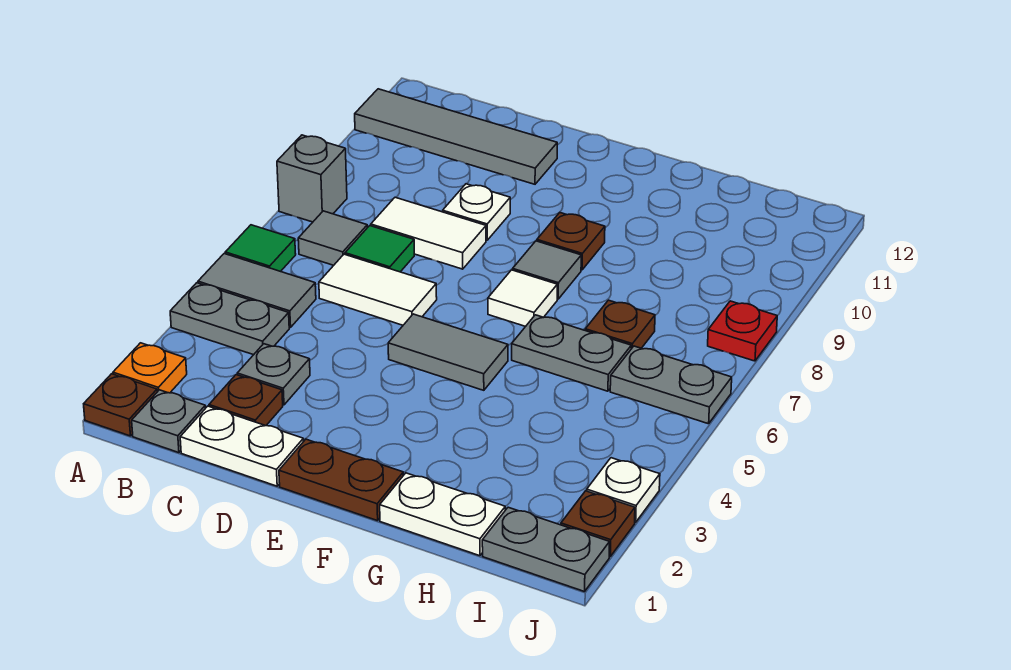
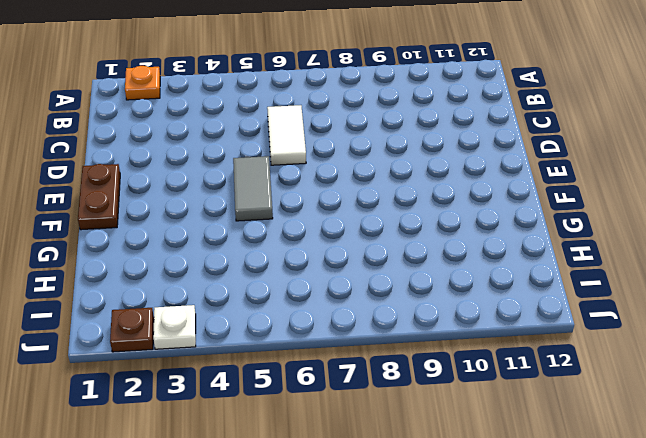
none -> brown plate A1 level 1
none -> grey plate A4:B4 level 1
none -> grey tile A5:B5 level 1

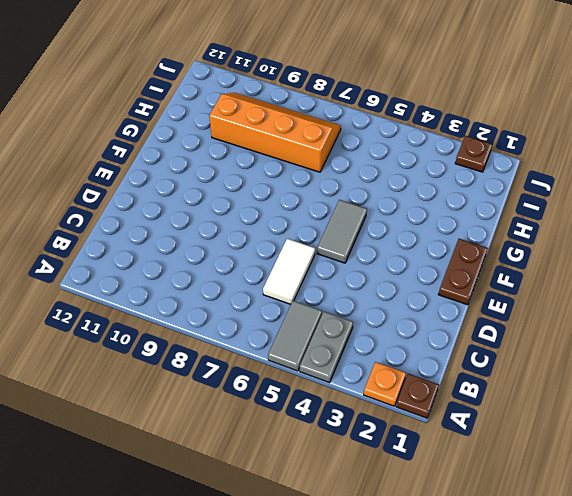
orange slope H7:I10 level 1 top H -> brown plate H7 level 1
none -> green tile A6 level 1
none -> grey brick A8 level 1
none -> grey tile A11:D11 level 1

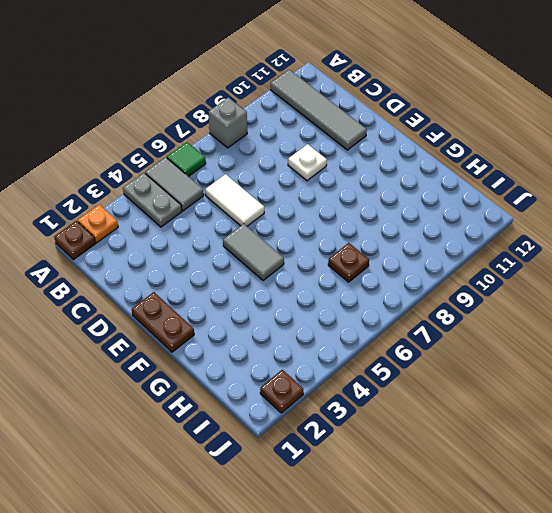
none -> grey plate B1 level 1
none -> grey tile B7 level 1
none -> white plate C1:D1 level 1

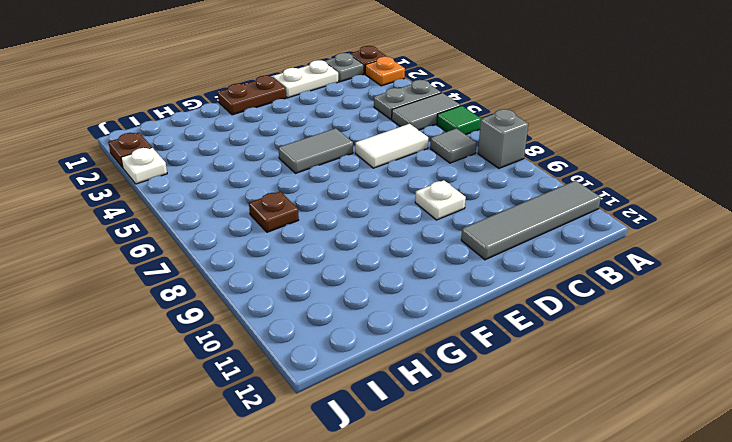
none -> brown plate C2 level 1
none -> grey plate C3 level 1
none -> green tile C7 level 1

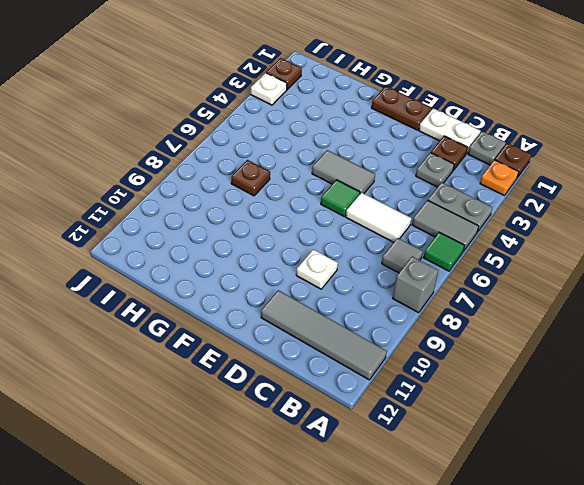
green tile E6 level 1 -> green tile C7 level 1
none -> white tile C8:D8 level 1
none -> white tile F7 level 1
none -> grey tile F8 level 1

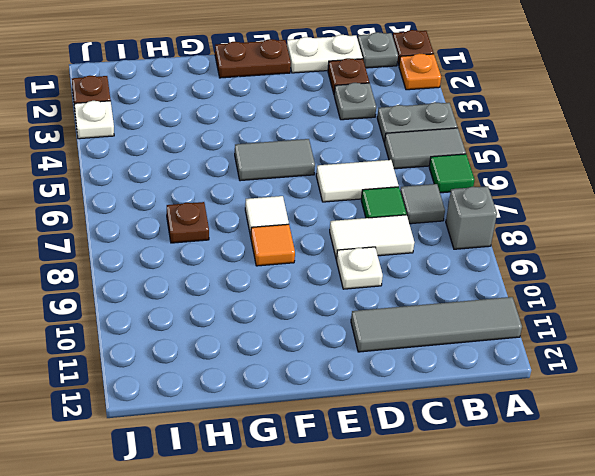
orange tile F8 level 1 -> grey tile F8 level 1
none -> brown plate F9 level 1
none -> white plate G1:H1 level 1
none -> grey plate G6:H6 level 1

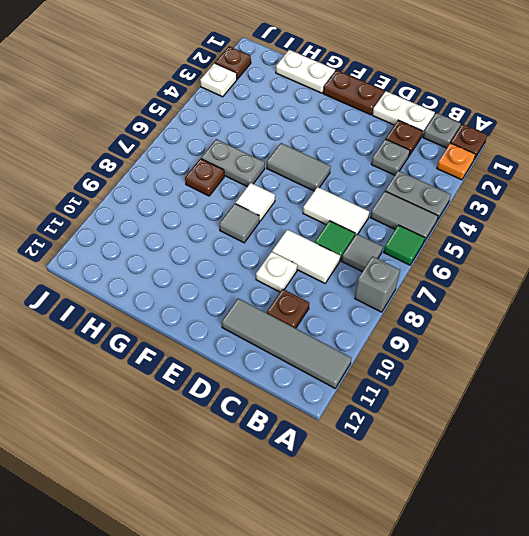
brown plate C10 level 1 -> brown plate F9 level 1
none -> grey plate I1:J1 level 1
none -> grey plate I6:J6 level 1
none -> red plate J8 level 1

